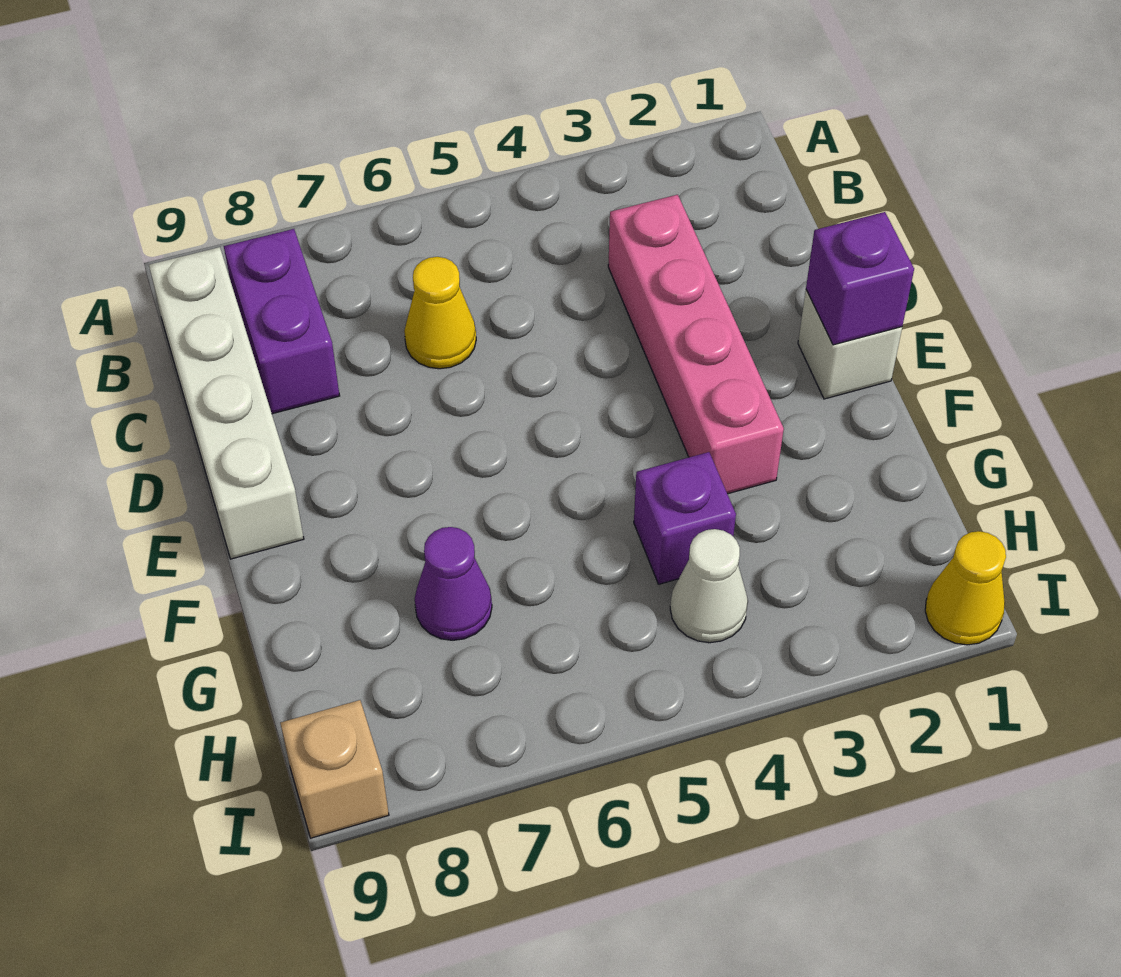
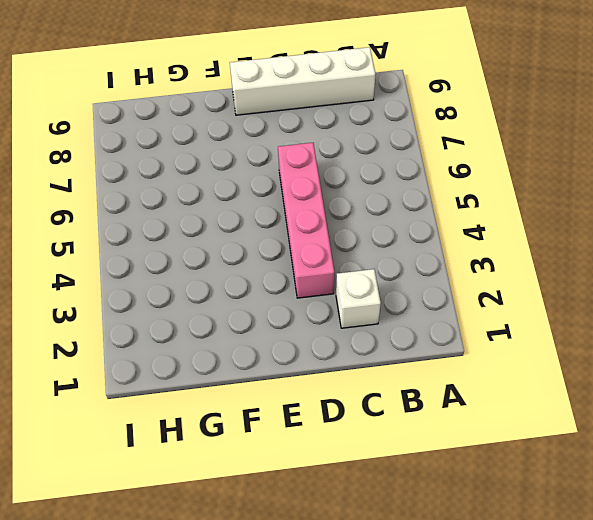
white brick C2 level 1 -> white brick E1 level 1
pink brick D3:D6 level 1 -> pink brick C3:F3 level 1
none -> purple brick B8:C8 level 1
none -> yellow cone C6 level 1

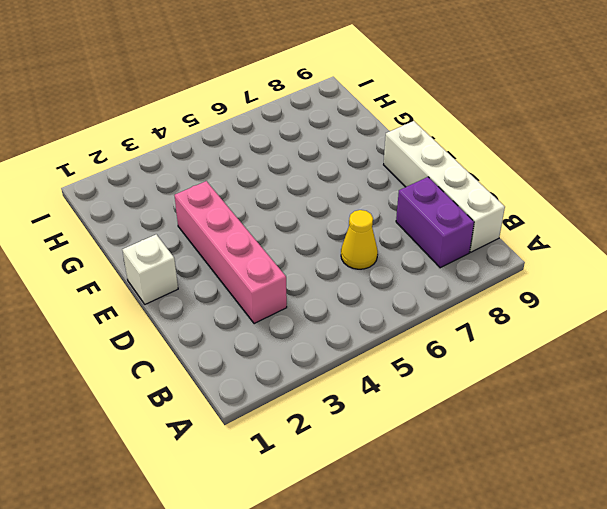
none -> purple brick G4 level 1
none -> purple cone G7 level 1

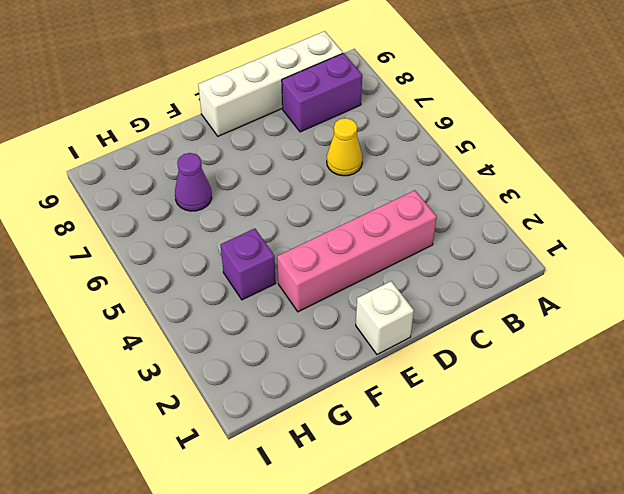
none -> white cone H4 level 1
none -> yellow cone I1 level 1

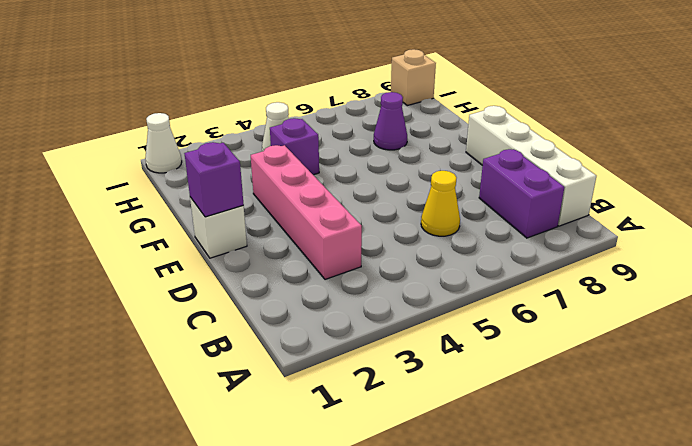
white cone I1 level 1 -> yellow cone I1 level 1

